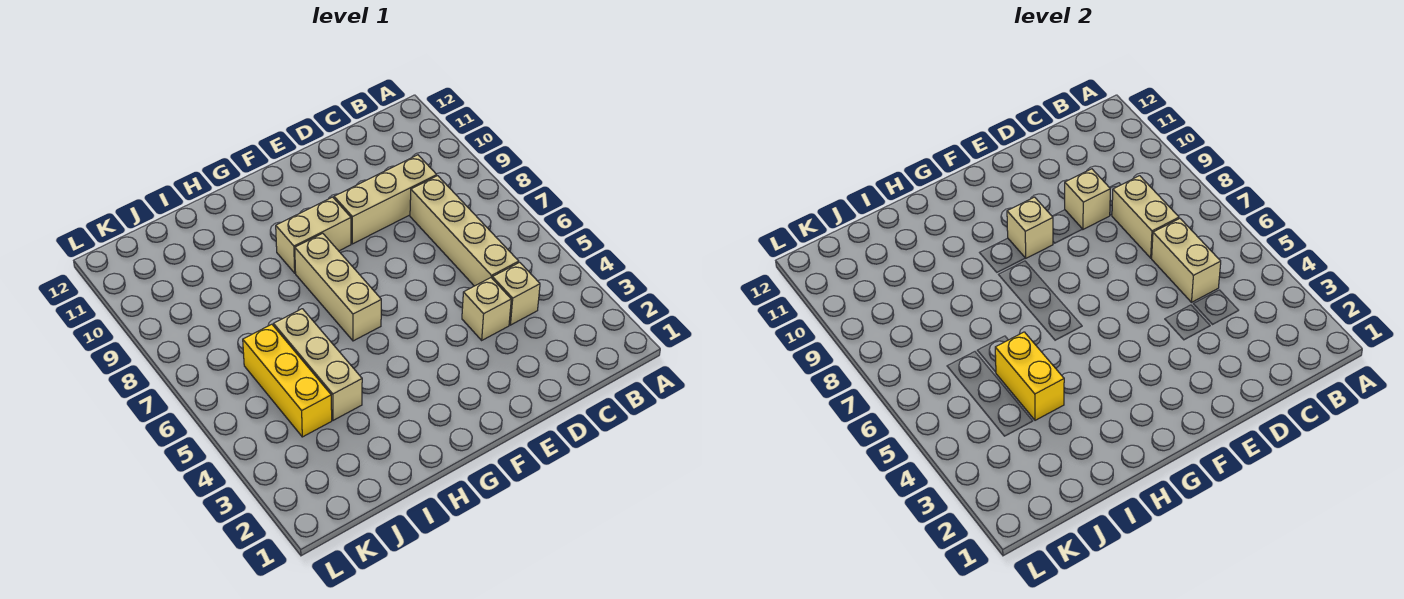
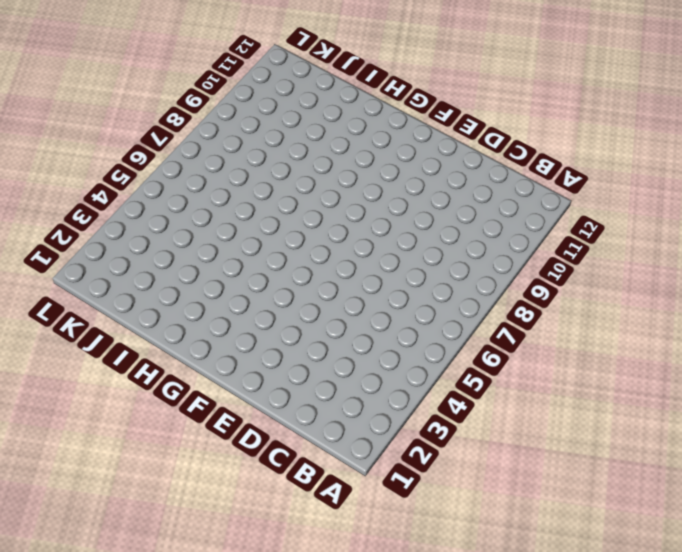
none -> tan brick C4 level 1
none -> tan brick C5:C8 level 1
none -> tan brick C9:E9 level 1

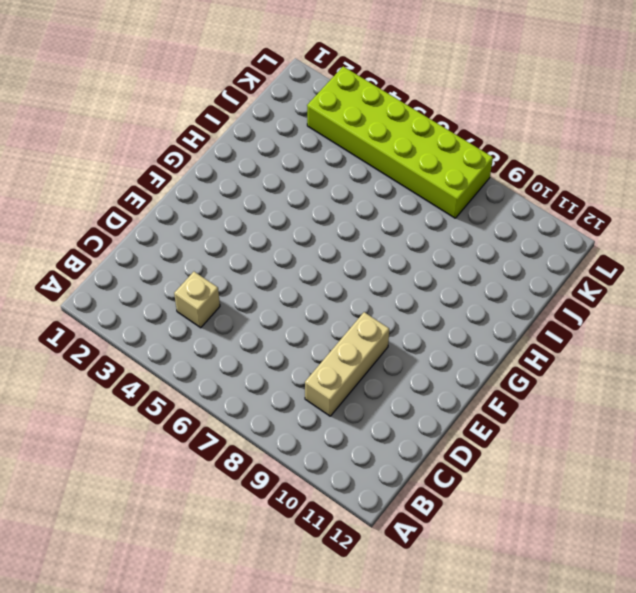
lime brick K3:L8 level 1 -> none
none -> tan brick C5:C8 level 1
none -> tan brick D4 level 1
none -> tan brick F9:G9 level 1

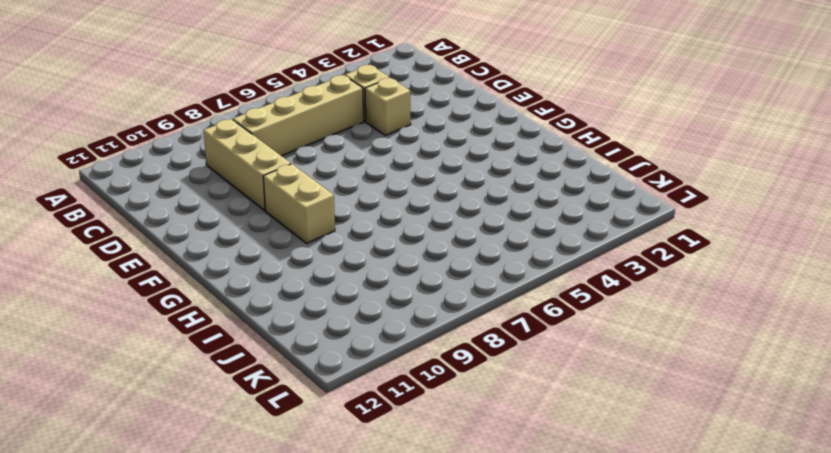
none -> tan brick G6:G8 level 1
none -> tan brick I4:I6 level 1
none -> yellow brick J4:J6 level 1

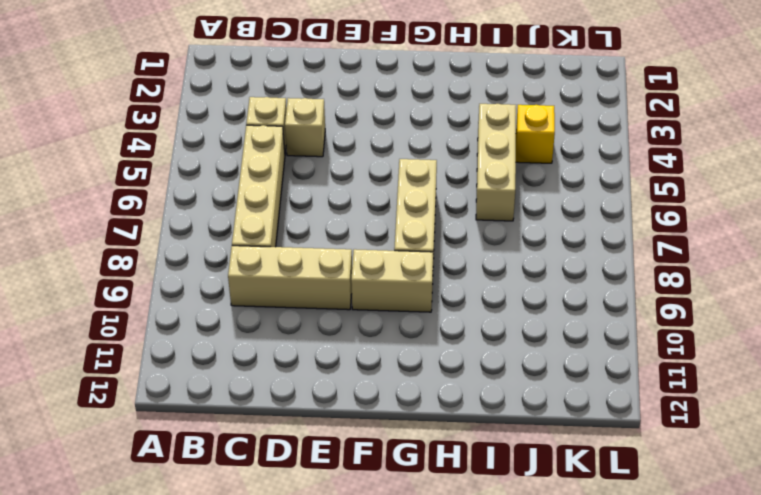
yellow brick J4 level 1 -> yellow brick J4:J6 level 1
none -> tan brick C5:C6 level 2
none -> tan brick C7:C8 level 2
none -> tan brick D9 level 2

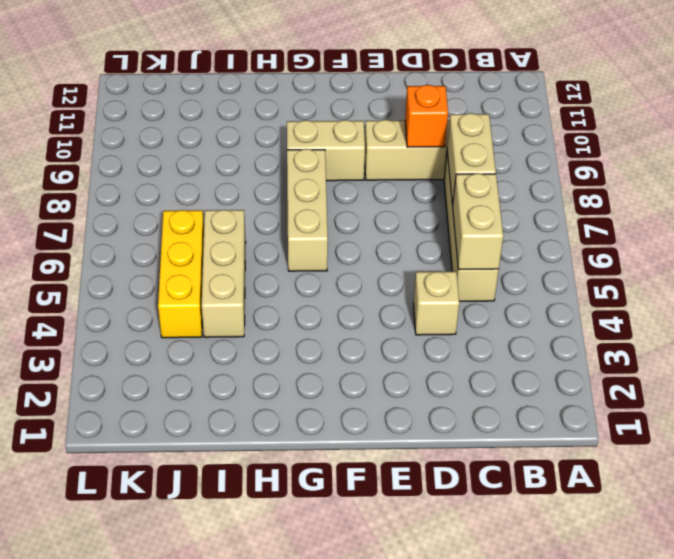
orange brick D9 level 2 -> tan brick D9 level 2
none -> tan brick C4 level 1
none -> tan brick F9 level 2
none -> yellow brick I4:I5 level 2

